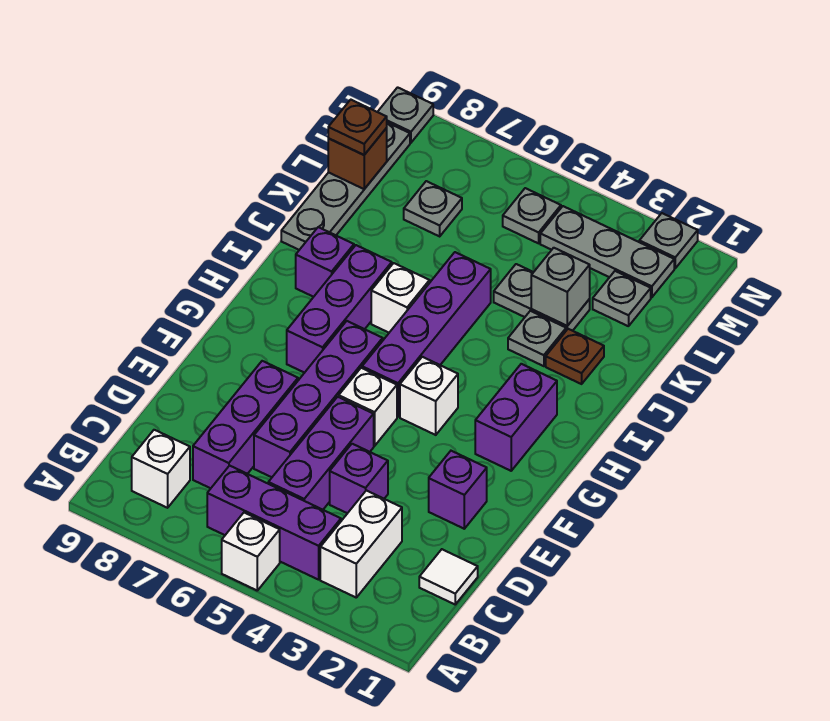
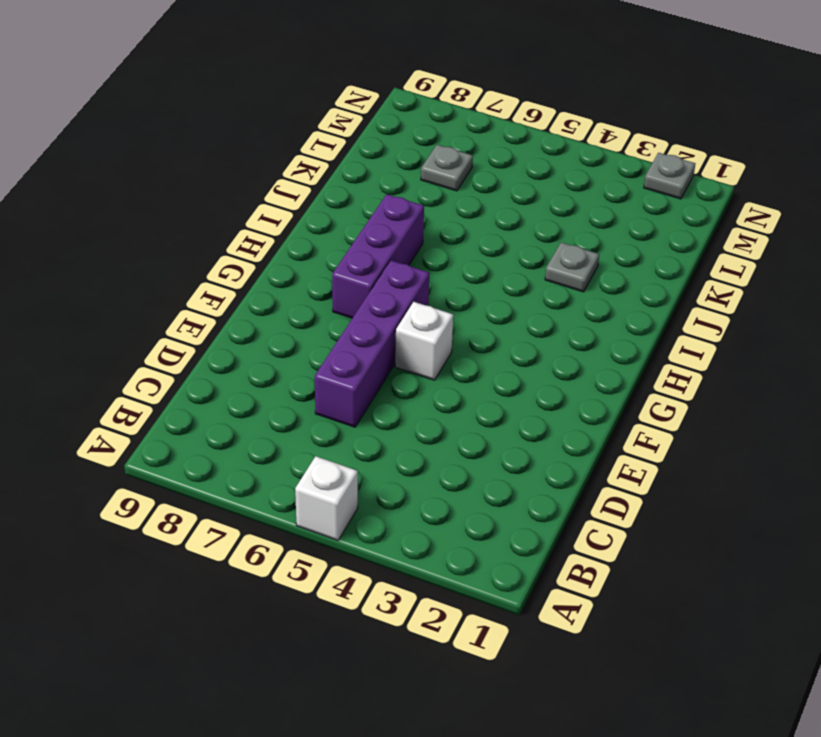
none -> white brick B3:C3 level 1
none -> purple brick B4:B6 level 1
none -> white brick B8 level 1
none -> white tile C1 level 1

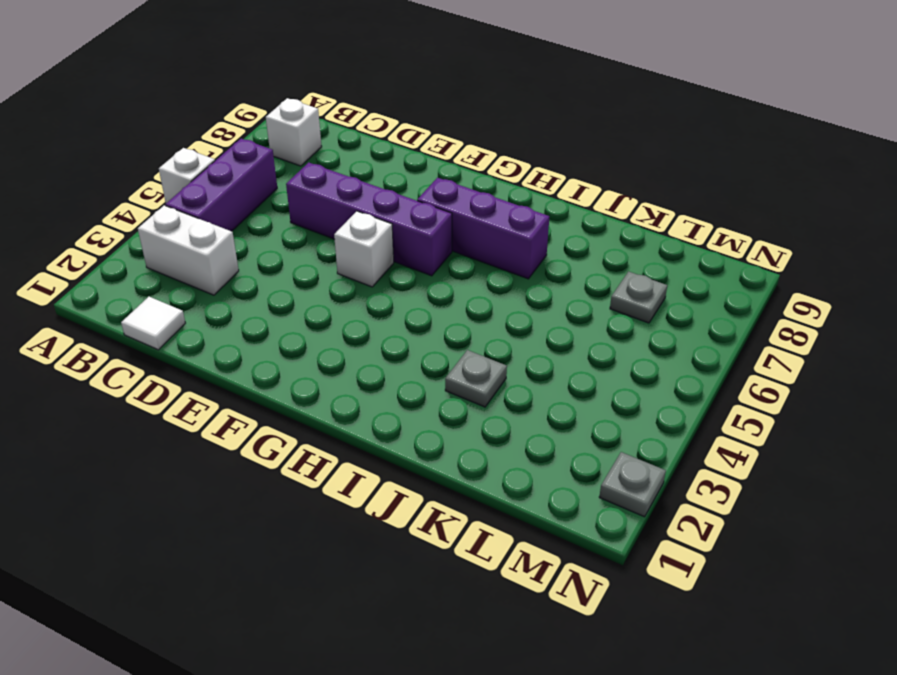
none -> purple brick C5:E5 level 1
none -> purple brick C7:E7 level 1
none -> purple brick D4 level 1
none -> purple brick E2 level 1

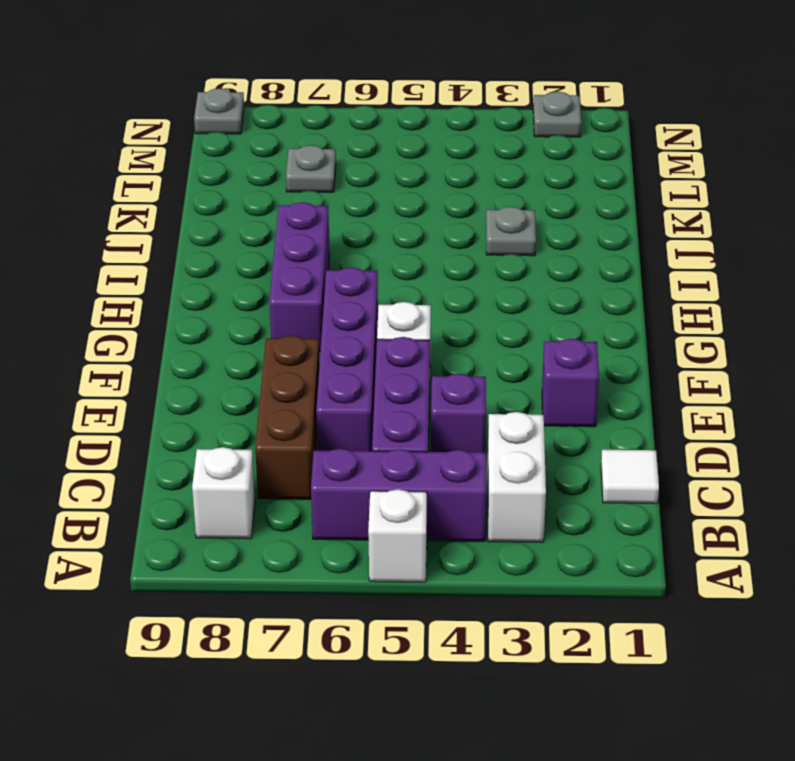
brown brick C7:E7 level 1 -> purple brick C7:E7 level 1
none -> purple brick G2:H2 level 1
none -> white brick G4 level 1
none -> purple brick G5:J5 level 1
none -> white brick I6 level 1

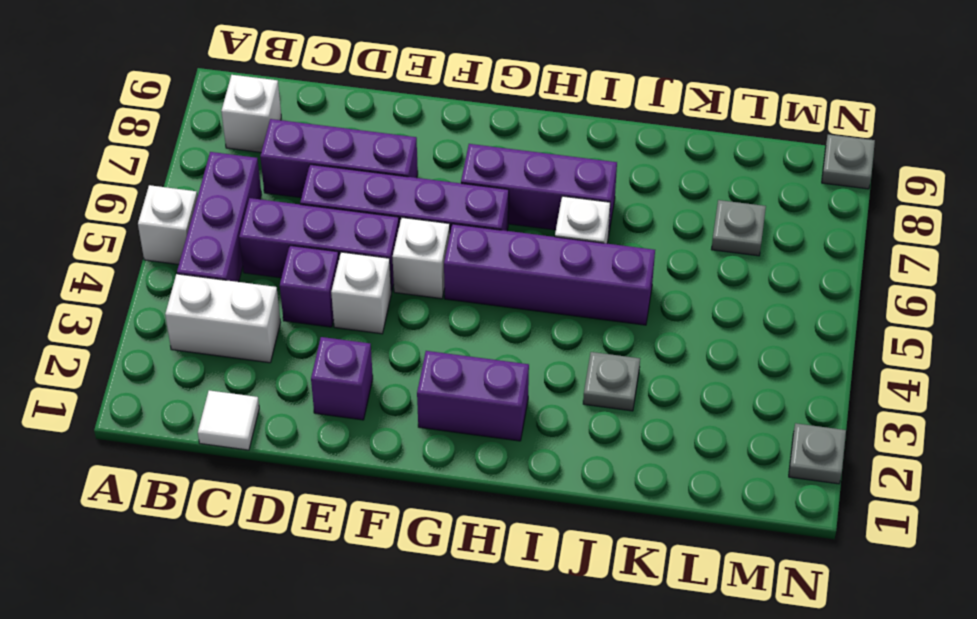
white brick E4 level 1 -> white brick G4 level 1
none -> purple brick I8 level 1
none -> brown plate J2 level 1
none -> grey plate J9:M9 level 1
none -> grey plate K3:K4 level 1

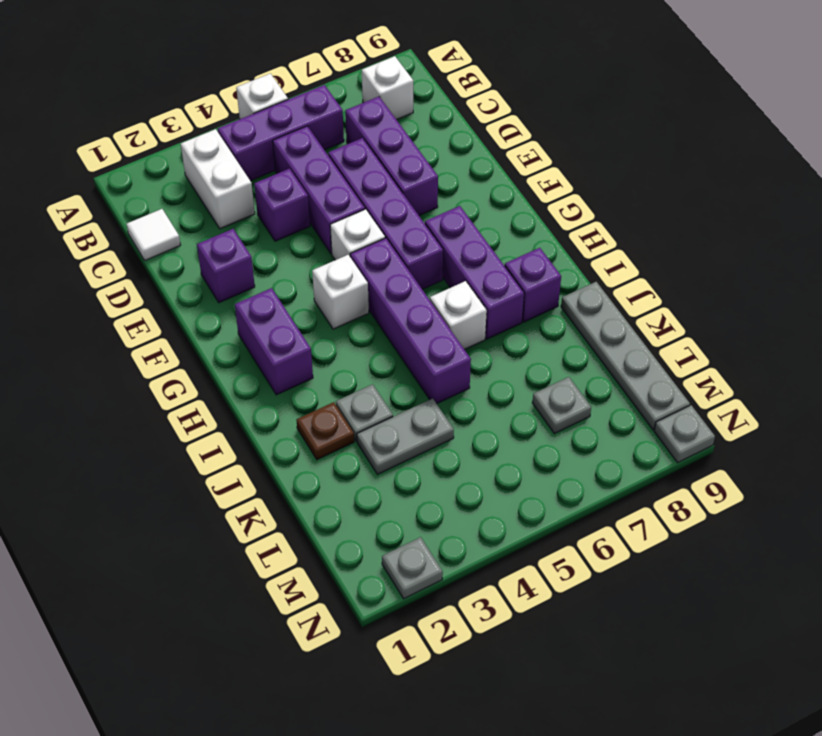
none -> grey plate L2 level 1
none -> grey plate M2:M4 level 1
none -> grey plate M5 level 1
none -> grey brick K3 level 2

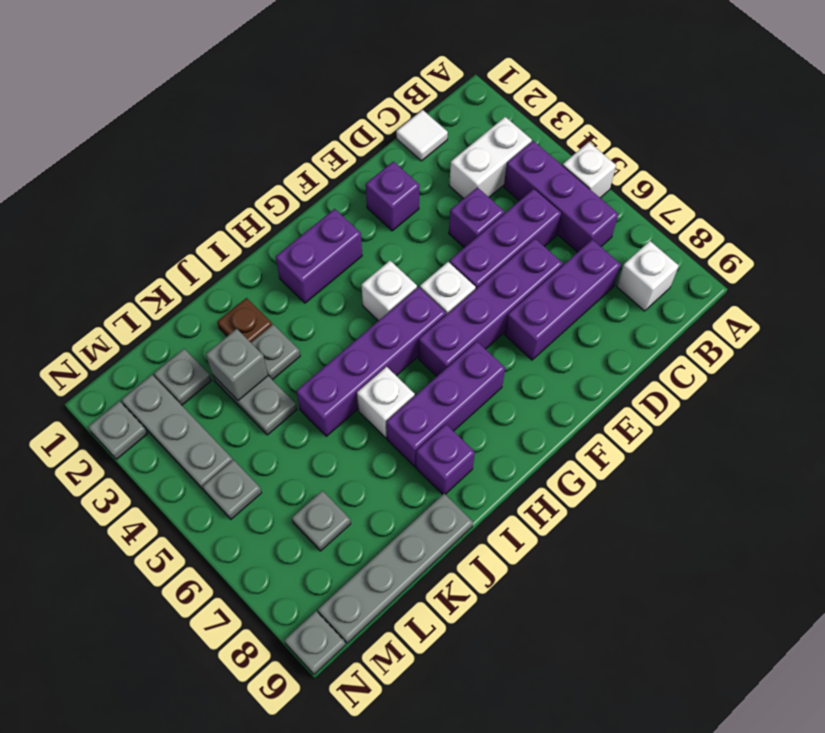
none -> brown brick L9 level 2
none -> brown plate L9 level 3

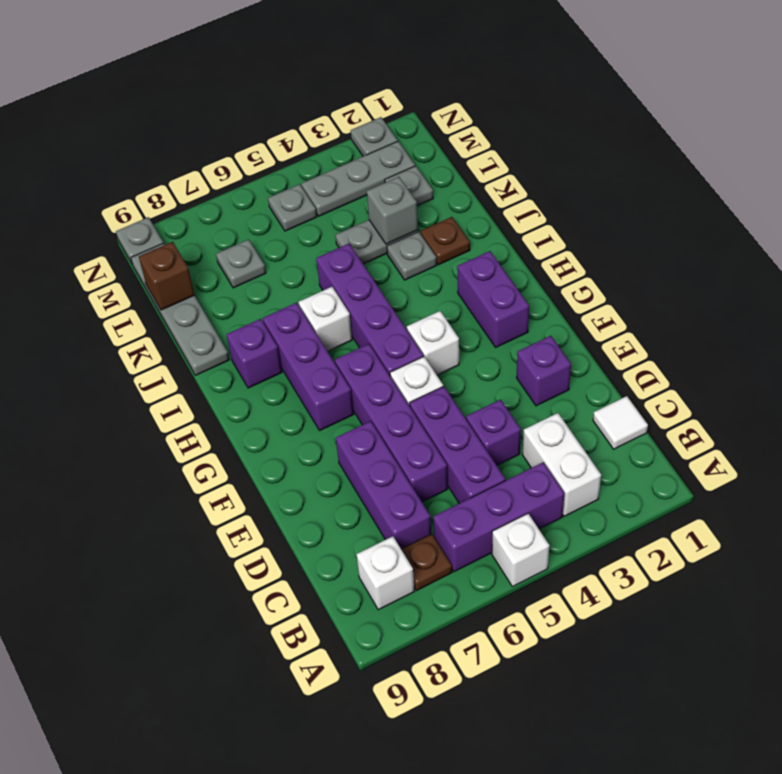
brown plate B7 level 1 -> brown plate L9 level 3

